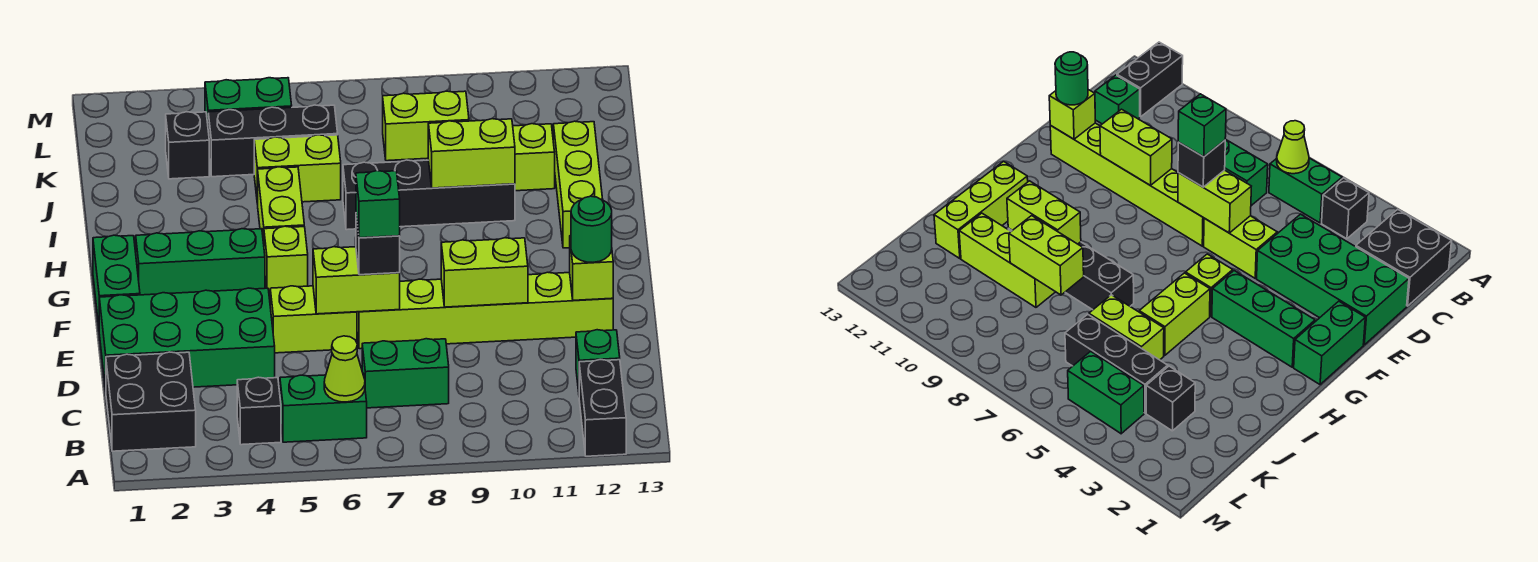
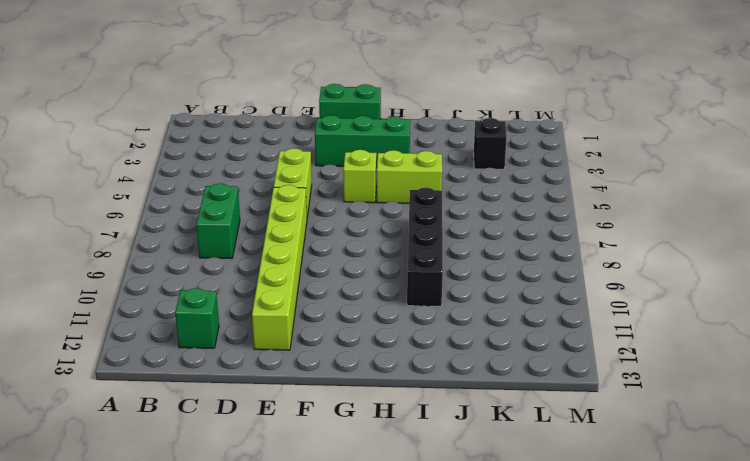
green brick F3:H3 level 1 -> green brick G2:G4 level 1
none -> black brick A12:B12 level 1
none -> black brick B1:C2 level 1
none -> black brick B4 level 1

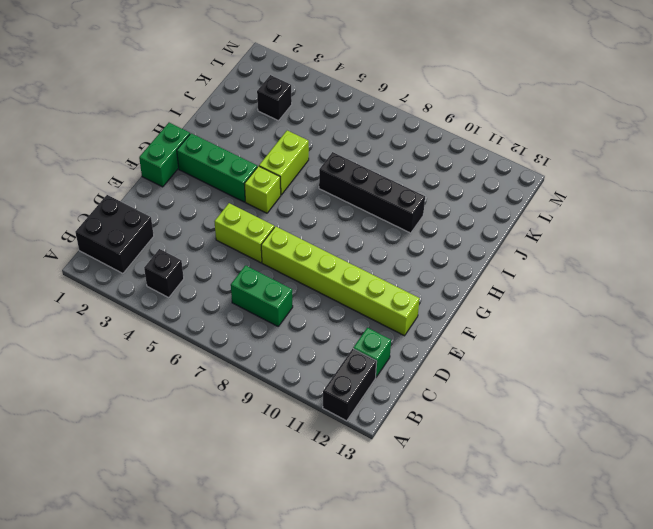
none -> green brick B5:B6 level 1
none -> green brick D1:E4 level 1
none -> lime brick H12:J12 level 1

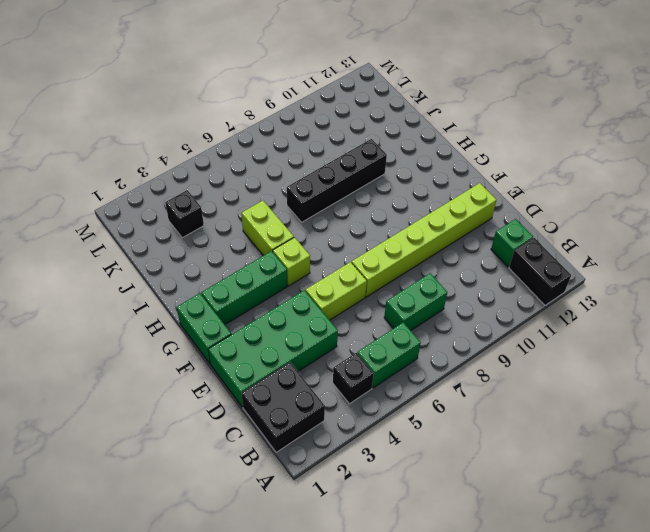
none -> lime brick H12:J12 level 1
none -> lime brick J5:J6 level 1
none -> lime brick J9:J11 level 1

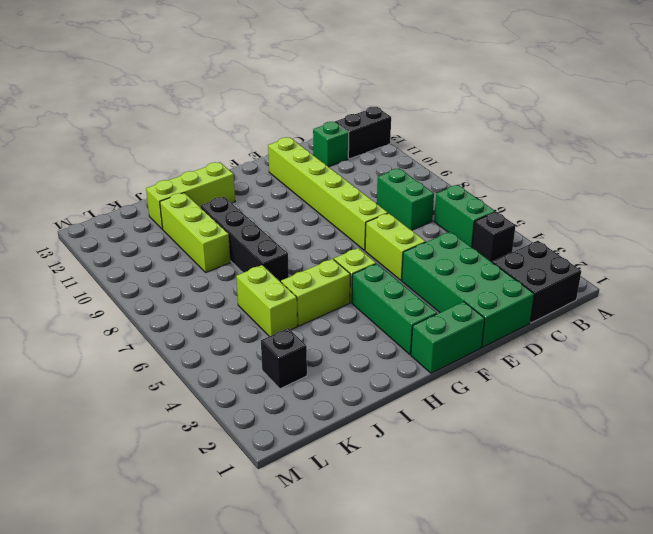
none -> black brick K4:K6 level 1
none -> green brick L4:L5 level 1
none -> lime cone B6 level 2

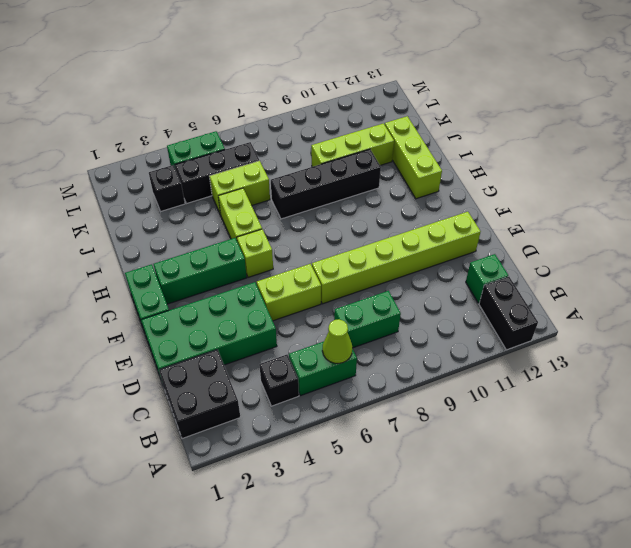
none -> lime brick E6:E7 level 2
none -> lime brick E9:E10 level 2
none -> lime brick E12 level 2

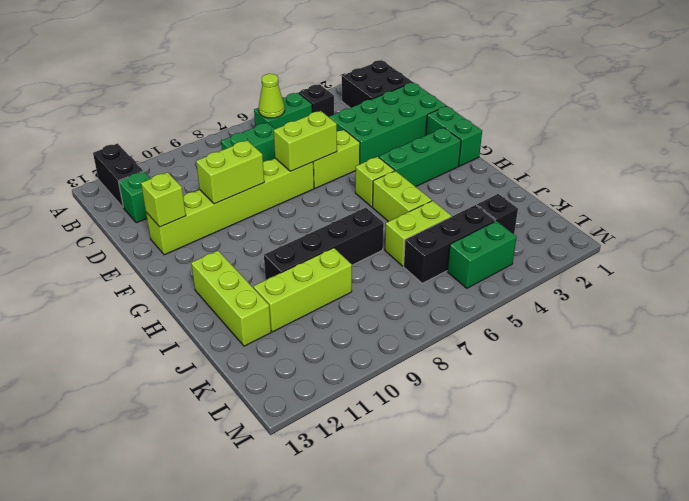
none -> lime brick I9:I10 level 2
none -> lime brick J8:J9 level 2
none -> black brick E7 level 3

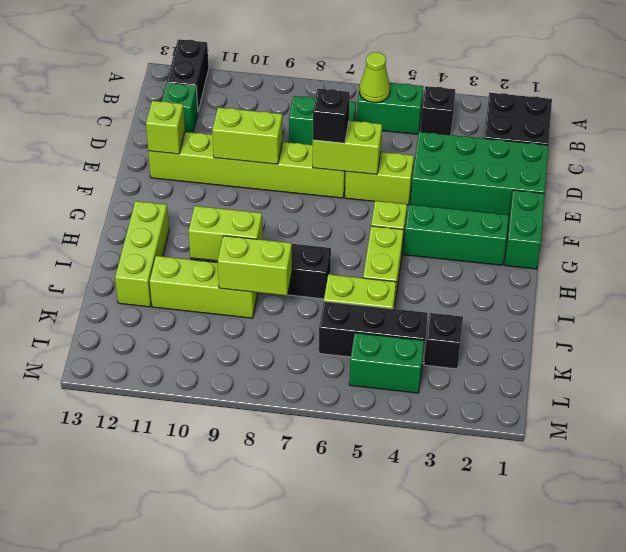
none -> green round brick E12 level 3
none -> green brick E7 level 4

